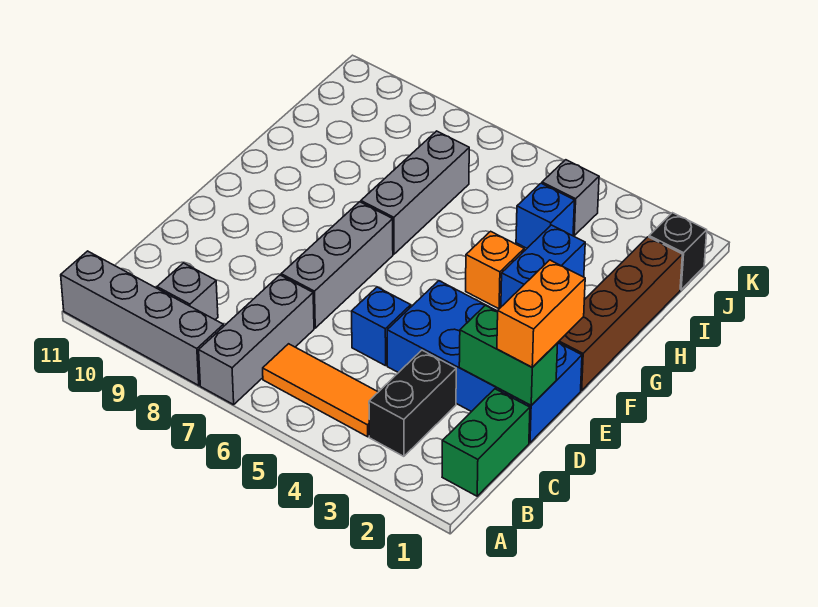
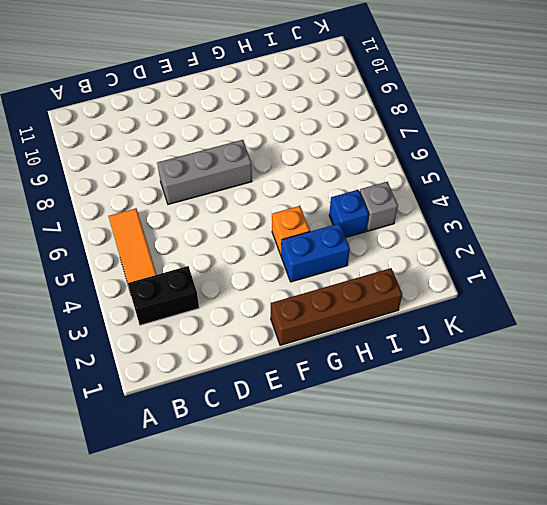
none -> grey brick A7:C7 level 1
none -> grey brick A8:A11 level 1
none -> green brick B1:C1 level 1

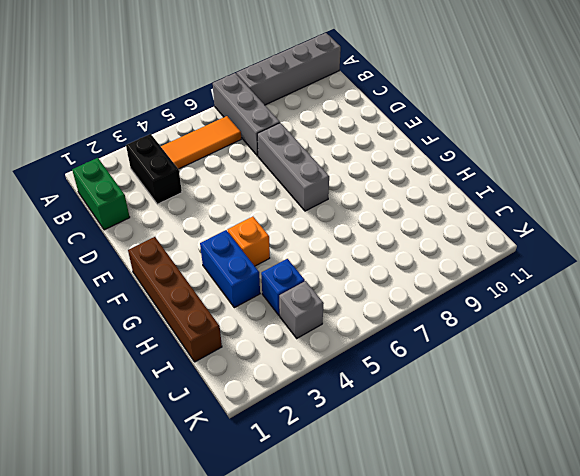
none -> grey brick B9 level 1
none -> blue brick D1:E4 level 1
none -> blue brick D5 level 1

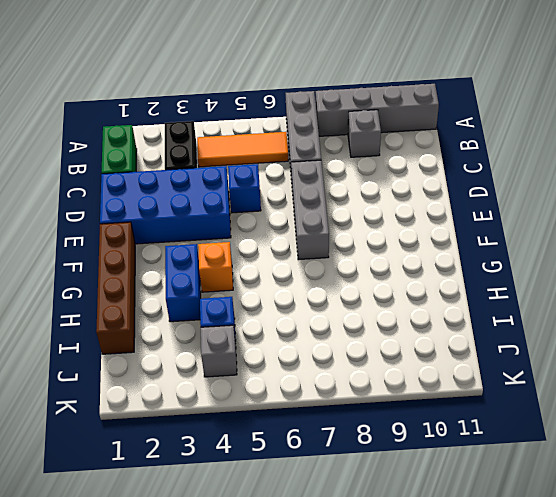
none -> grey brick G7:I7 level 1
none -> black brick J1 level 1
none -> green brick D1:D2 level 2

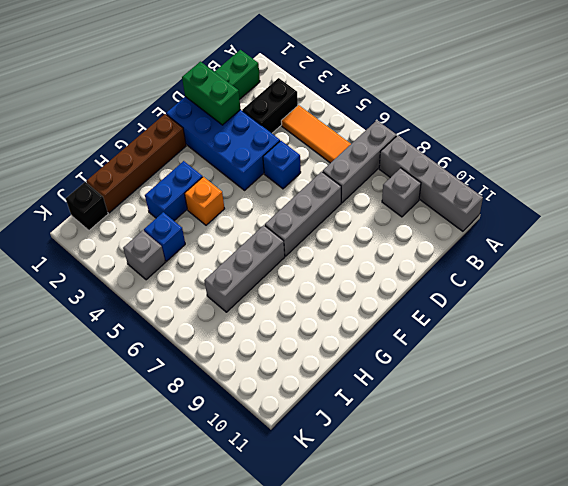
none -> orange brick D1:E1 level 3

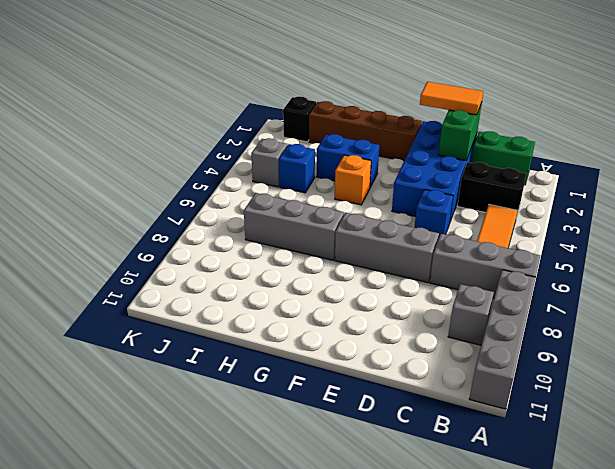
orange tile D1:E1 level 3 -> orange brick D1:E1 level 3

